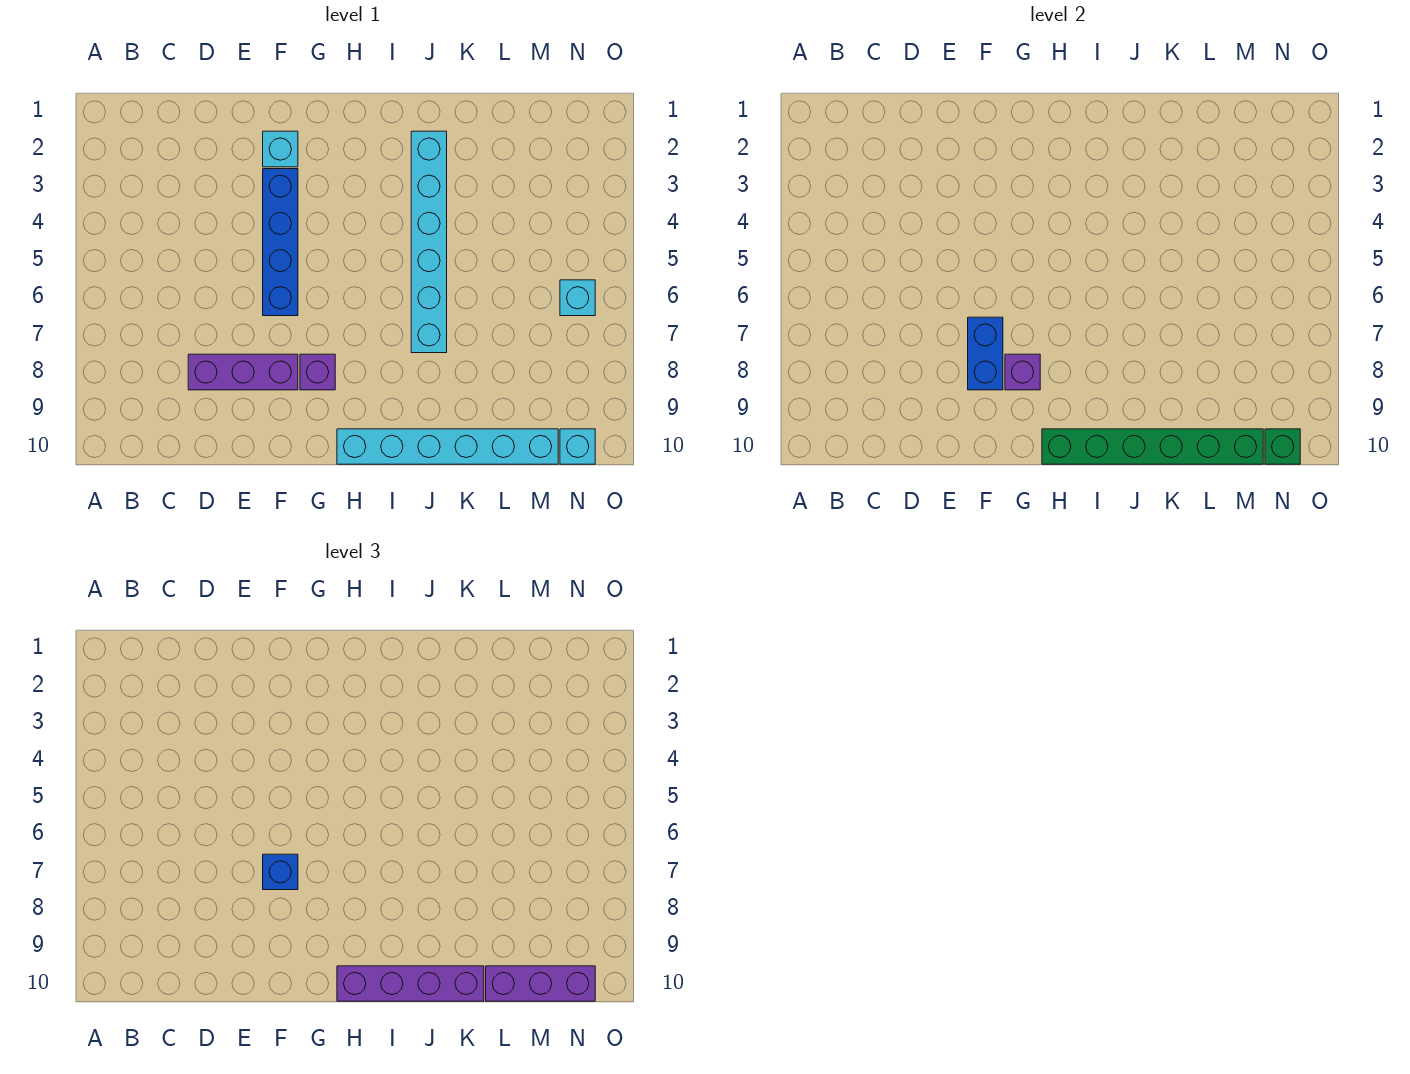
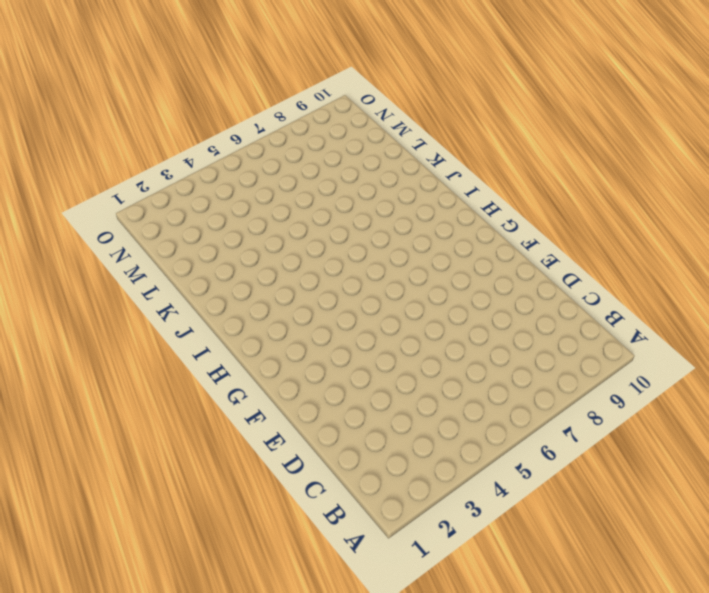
none -> purple brick D8:F8 level 1
none -> cyan brick F2 level 1
none -> blue brick F3:F6 level 1

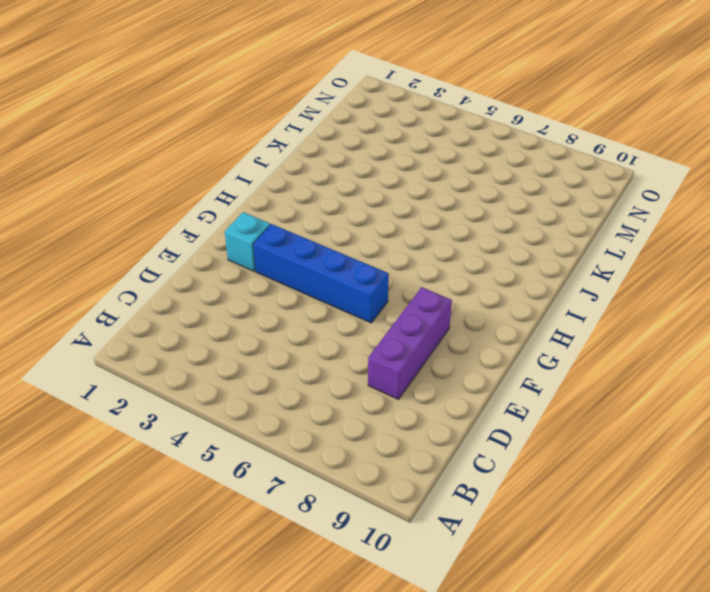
none -> purple brick G8 level 1
none -> cyan brick H10:M10 level 1
none -> cyan brick J2:J7 level 1

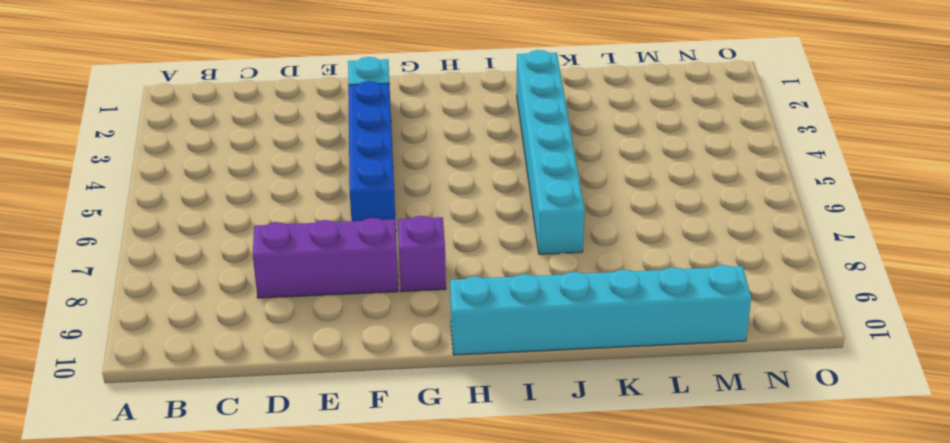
none -> cyan brick N6 level 1
none -> cyan brick N10 level 1
none -> blue brick F7:F8 level 2

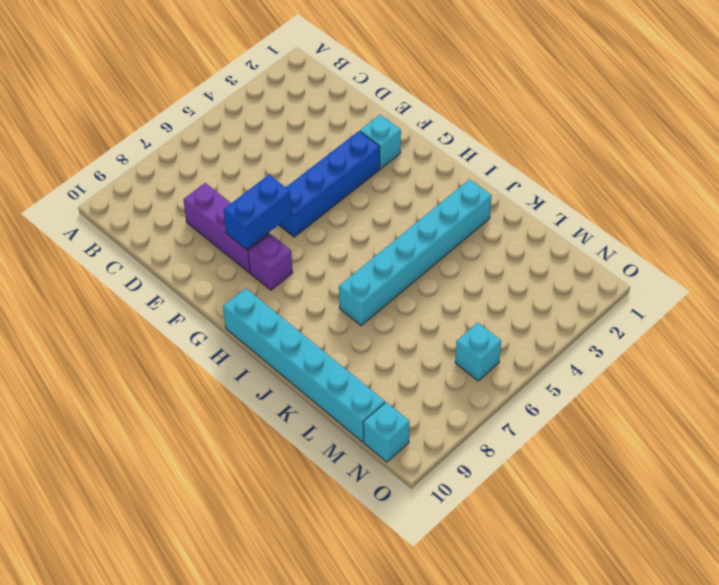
none -> purple brick G8 level 2
none -> green brick H10:M10 level 2
none -> green brick N10 level 2

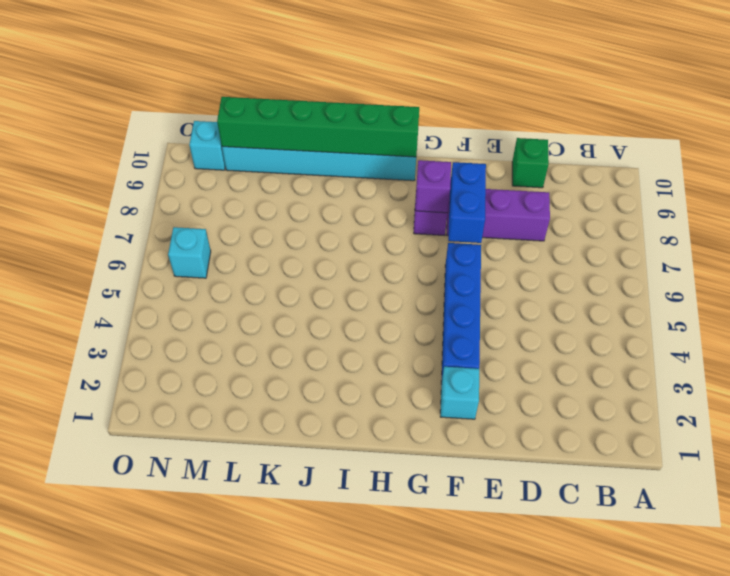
green brick D10 level 1 -> green brick N10 level 2
none -> cyan brick J2:J7 level 1
none -> blue brick F7 level 3
none -> purple brick H10:K10 level 3

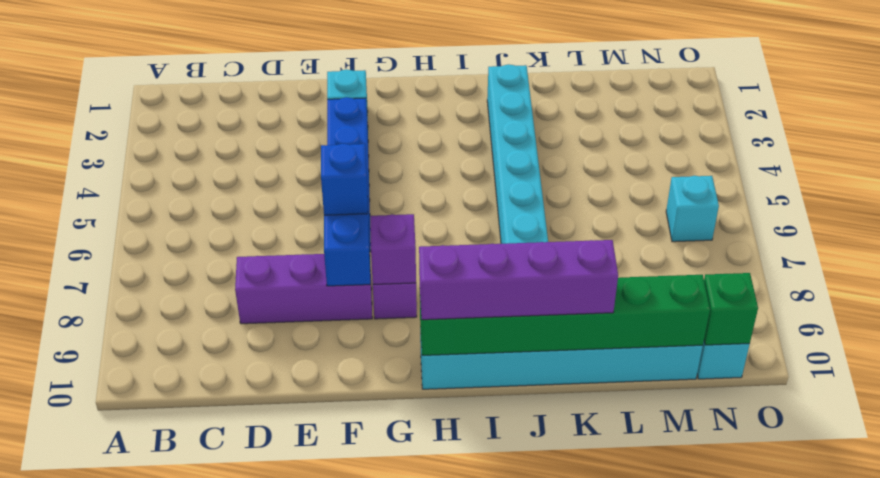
none -> purple brick L10:N10 level 3

